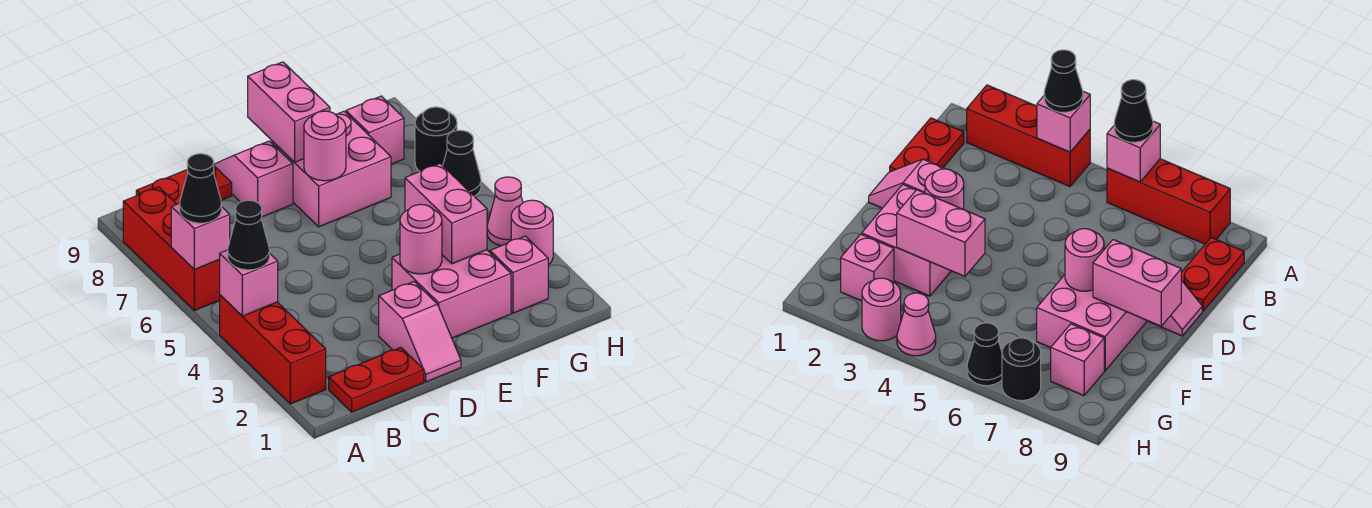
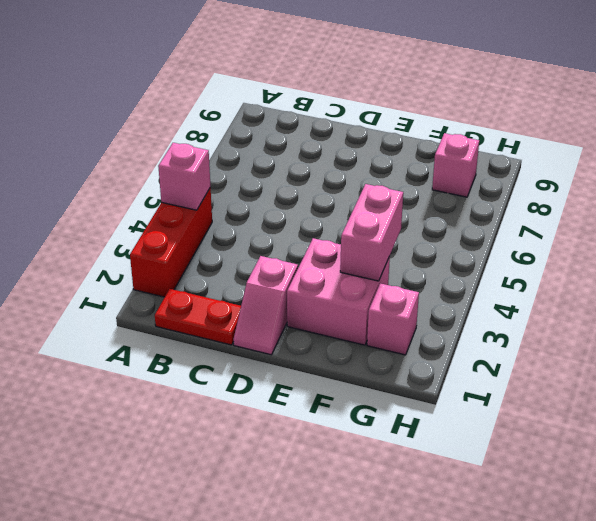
none -> red brick A6:A8 level 1
none -> red plate B9:C9 level 1
none -> pink slope D8:D9 level 1 top 8

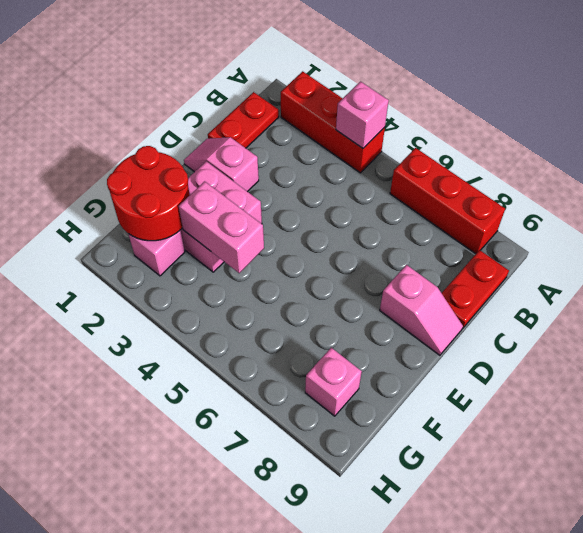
red round brick F1:G2 level 2 -> none
none -> pink brick E7:F8 level 1
none -> pink round brick H3 level 1
none -> pink cone H4 level 1

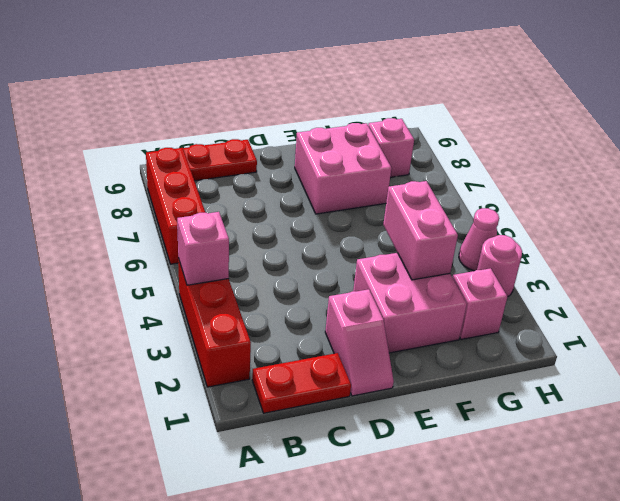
none -> pink slope D8:D9 level 1 top 8
none -> black cone H6 level 1
none -> black round brick H7 level 1

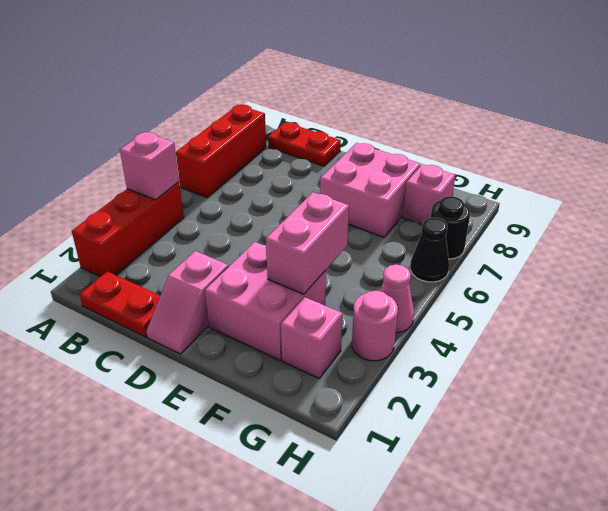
none -> pink slope D8:D9 level 1 top 8
none -> pink brick A6 level 2
none -> pink round brick E3 level 2

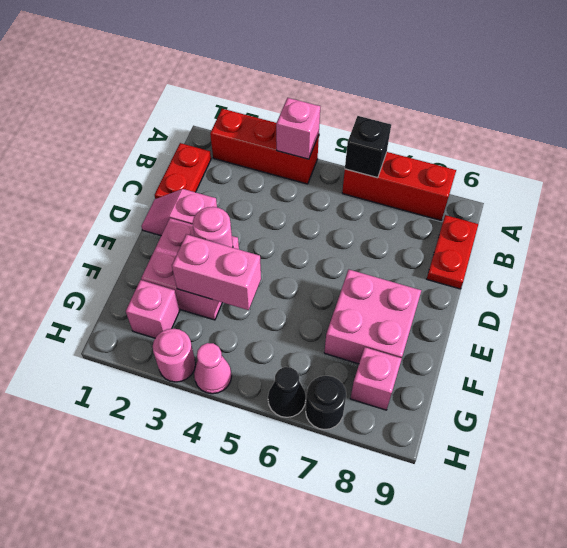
black brick A6 level 2 -> pink brick A6 level 2
none -> pink slope D8:D9 level 1 top 8
none -> pink round brick E7 level 2
none -> pink brick E8:E9 level 2

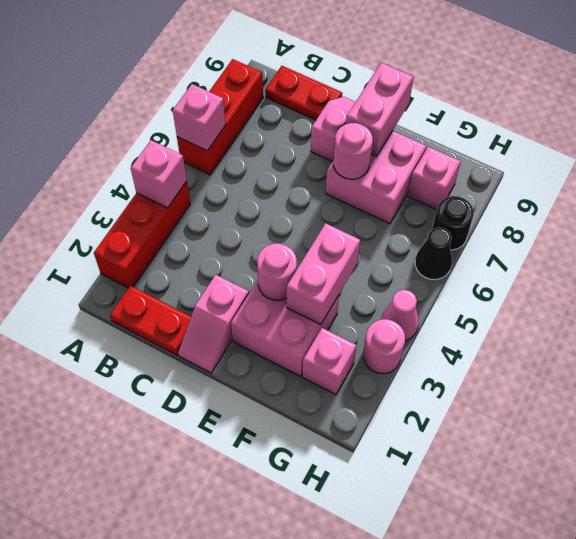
none -> black cone A4 level 3
none -> black cone A6 level 3

